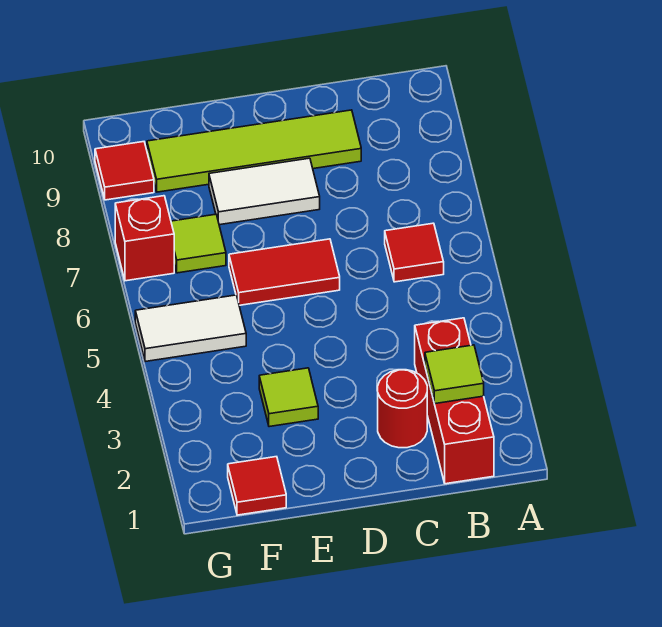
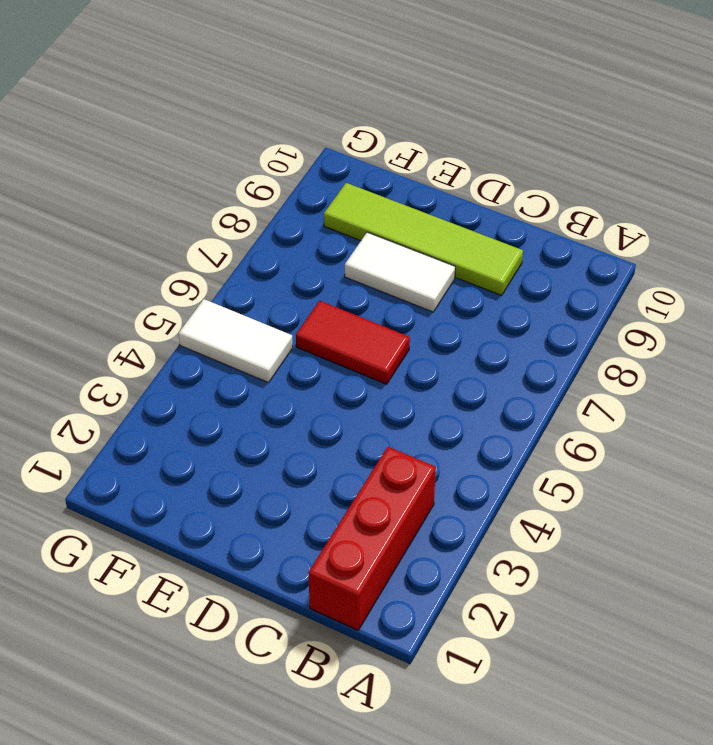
none -> red tile B6 level 1
none -> red round brick C2 level 1
none -> lime tile E3 level 1

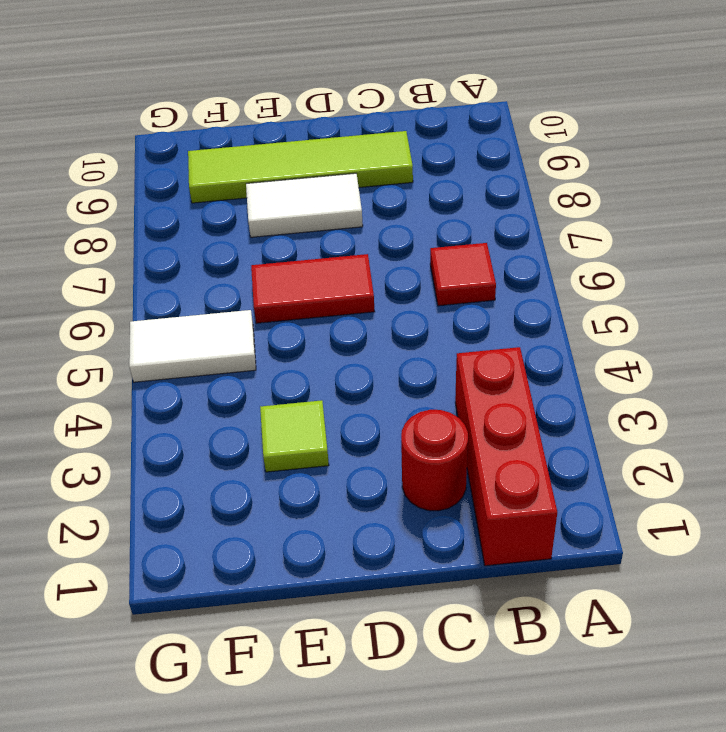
none -> red tile F1 level 1
none -> lime tile F7 level 1
none -> red brick G7 level 1

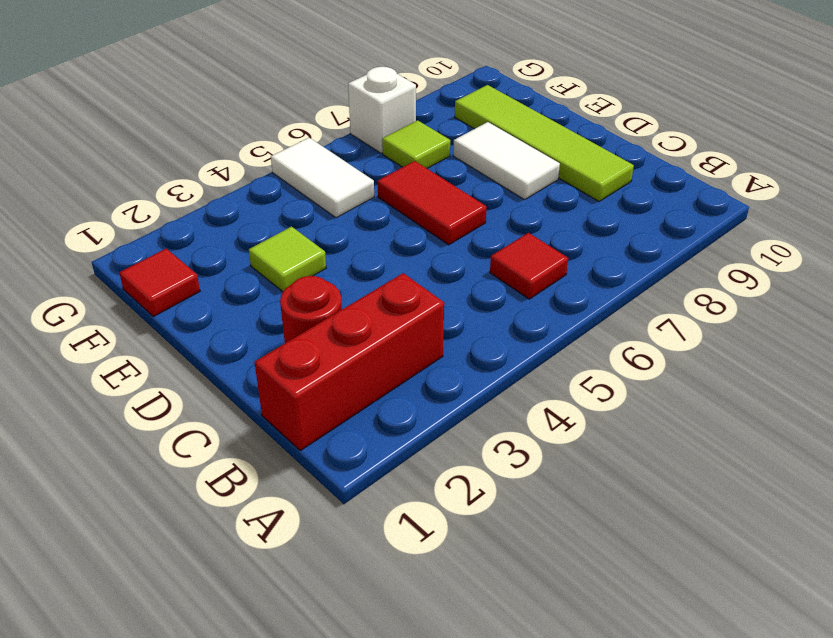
white brick G7 level 1 -> red brick G7 level 1
none -> red tile G9 level 1
none -> lime tile B2 level 2

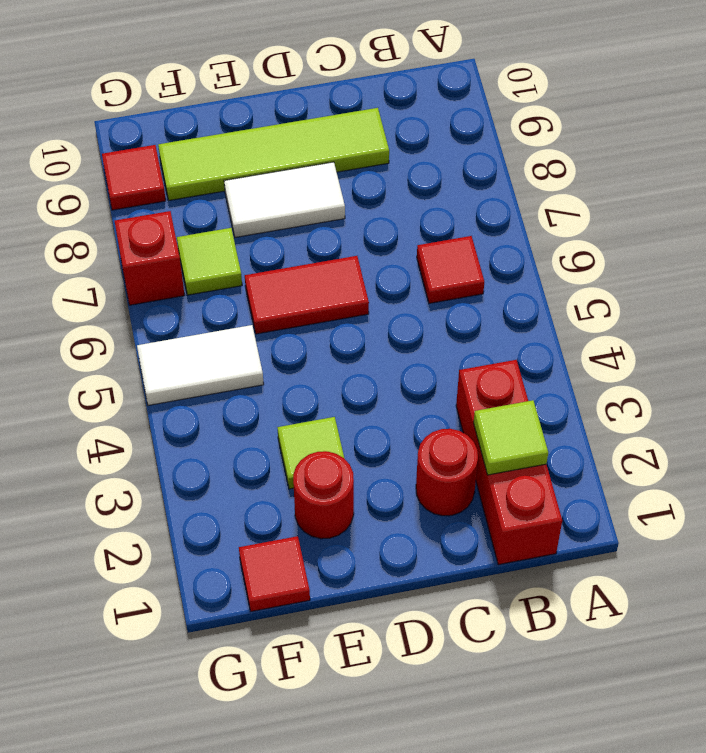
red round brick E2 level 1 -> none

